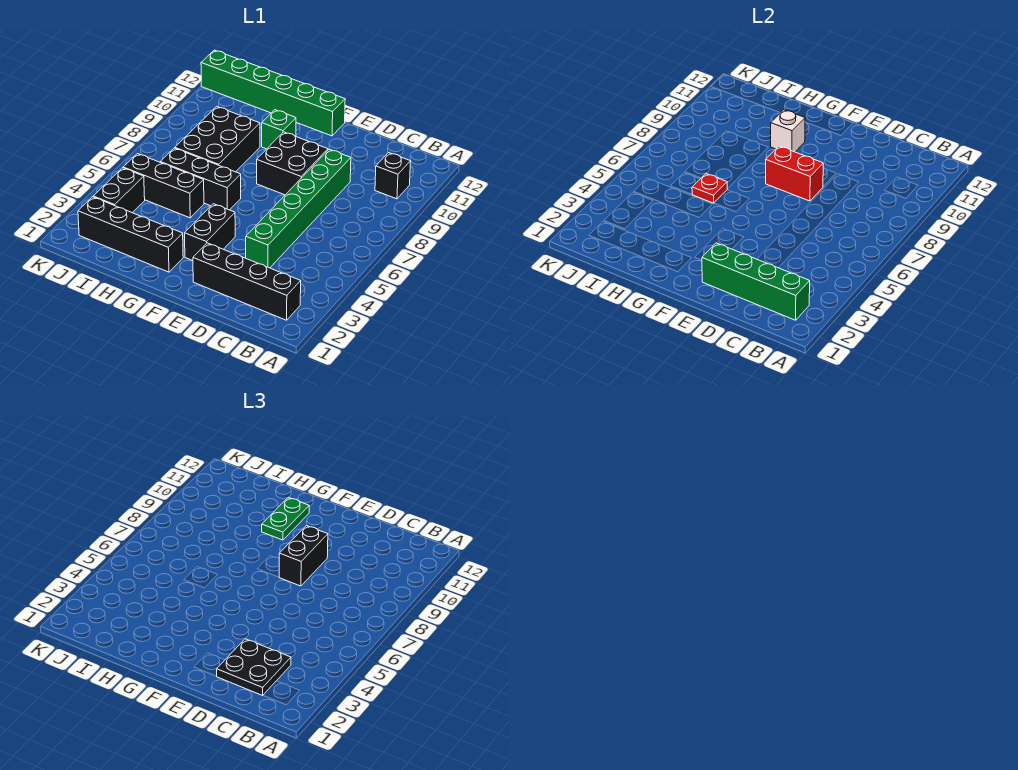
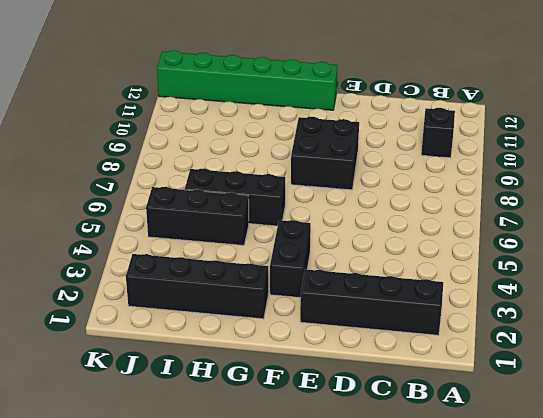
none -> green brick D4:D9 level 1
none -> green brick G10 level 1
none -> black brick H7:I9 level 1

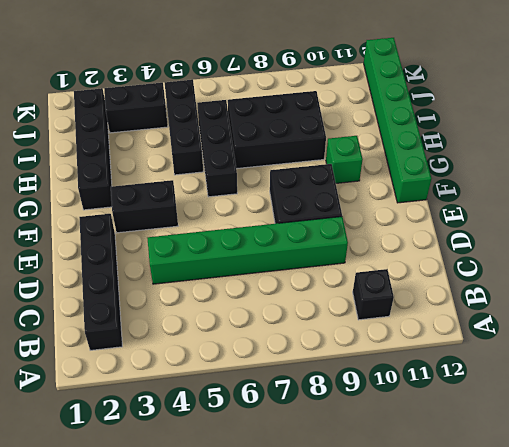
none -> green brick B2:E2 level 2
none -> red brick E8:F8 level 2
none -> white brick G10 level 2

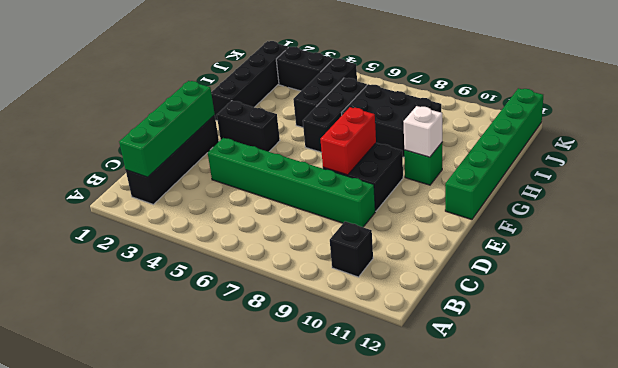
none -> red plate H6 level 2
none -> black plate C2:D3 level 3
none -> black brick E8:E9 level 3

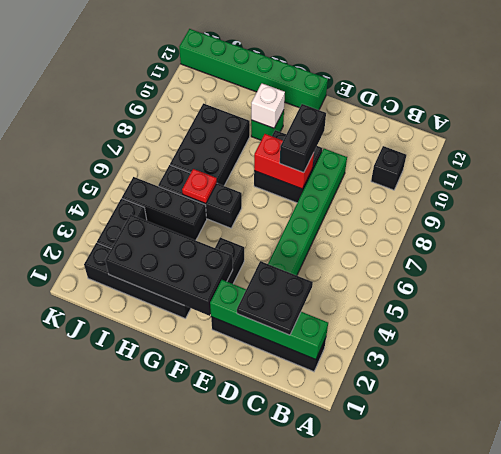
black brick F2:I3 level 2 -> none
none -> green plate G10:G11 level 3

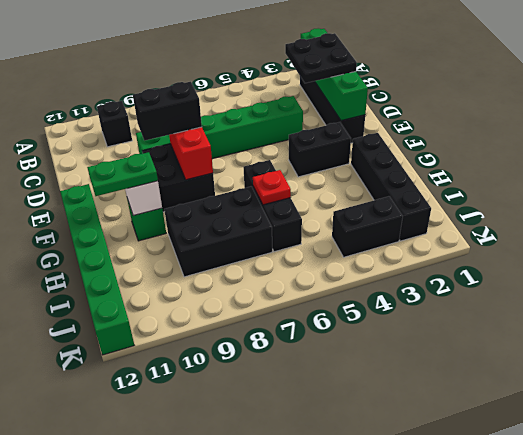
none -> black brick H5:J5 level 1

